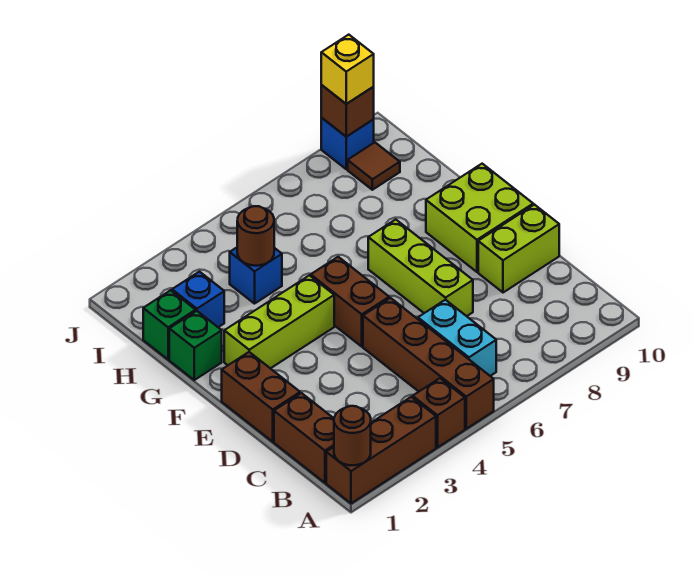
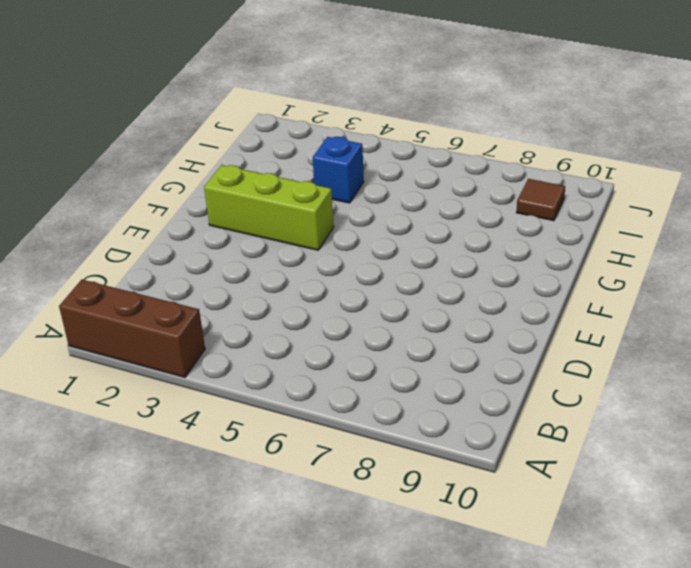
none -> brown brick A4 level 1
none -> brown brick A5:D5 level 1
none -> brown brick B1:C1 level 1

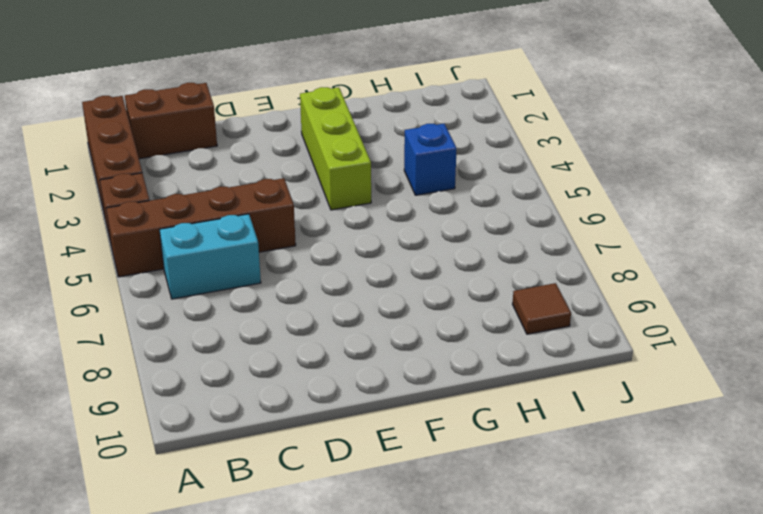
none -> brown brick D1:E1 level 1
none -> lime brick D7:F7 level 1
none -> lime brick D9:D10 level 1

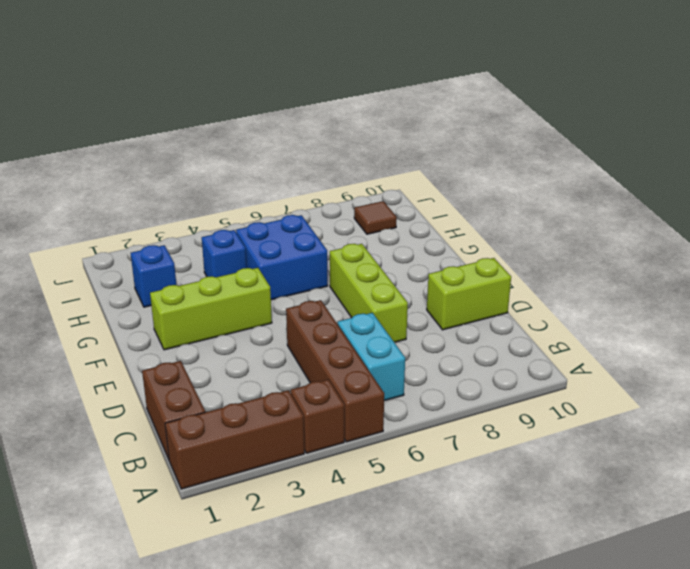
blue brick G5:H6 level 1 -> none
none -> brown brick D1:E1 level 1
none -> brown brick E5:F5 level 1
none -> lime brick E9:F10 level 1

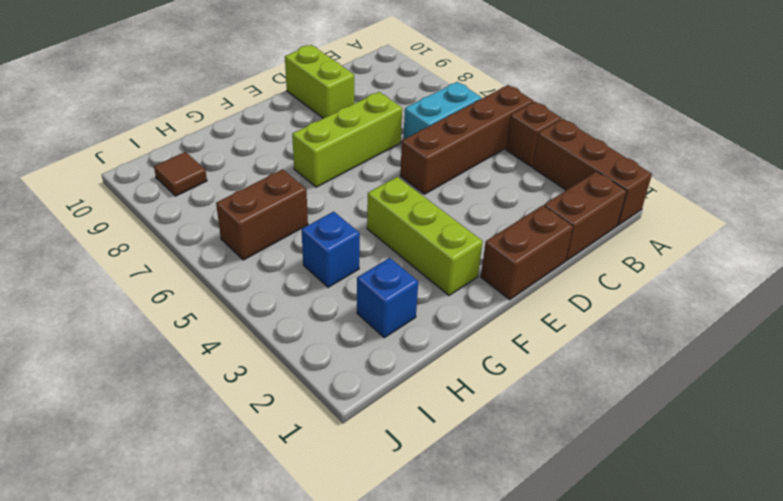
brown brick H6:I6 level 1 -> brown brick E5:F5 level 1
none -> lime brick E9:F10 level 1
none -> green brick G1 level 1
none -> green brick H1 level 1

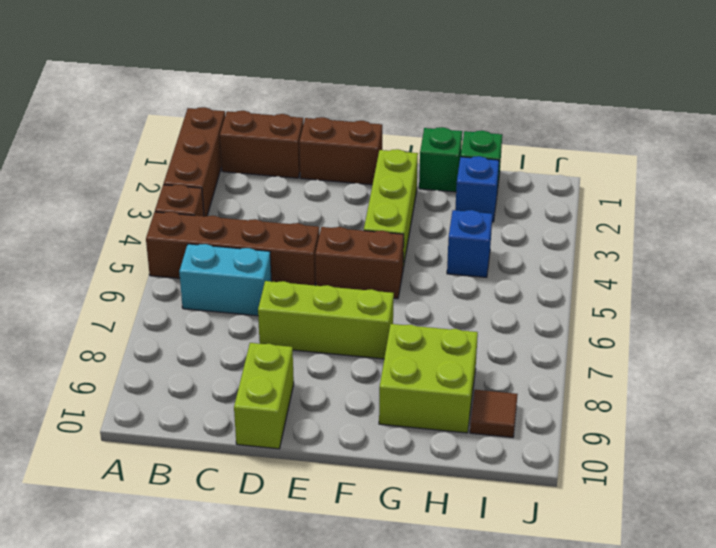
lime brick G8:H9 level 1 -> lime brick E9:F10 level 1
none -> blue brick J9 level 1
none -> brown round brick A1 level 2
none -> brown round brick H4 level 2

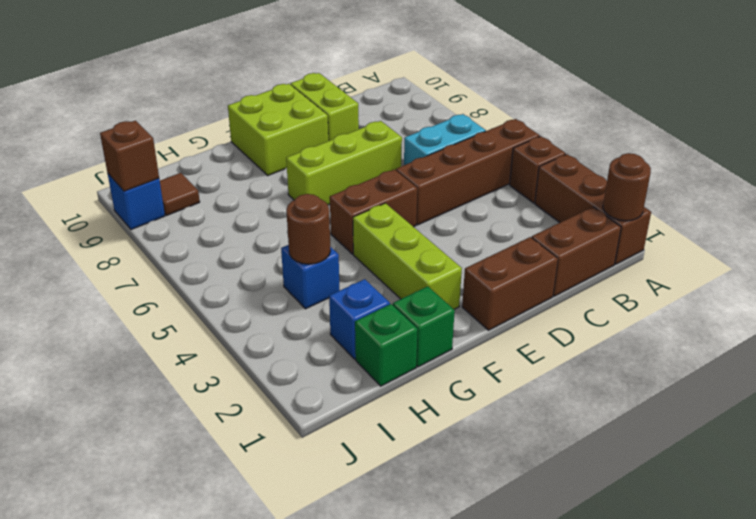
none -> yellow brick J9 level 3

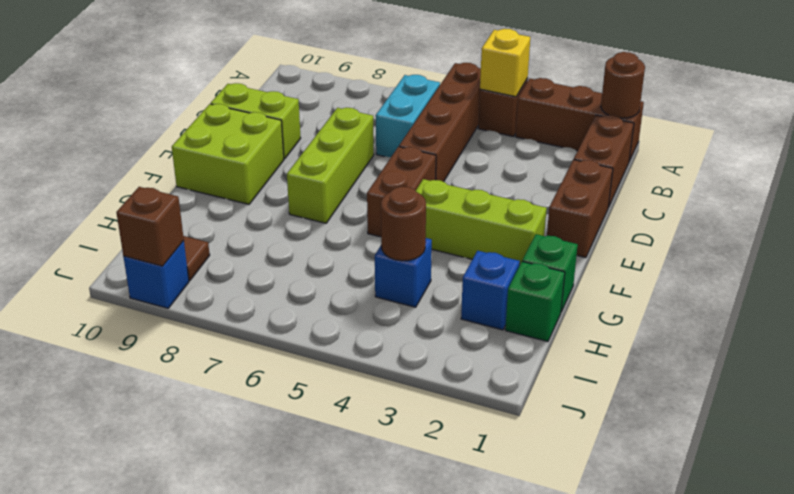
yellow brick A4 level 2 -> yellow brick J9 level 3

